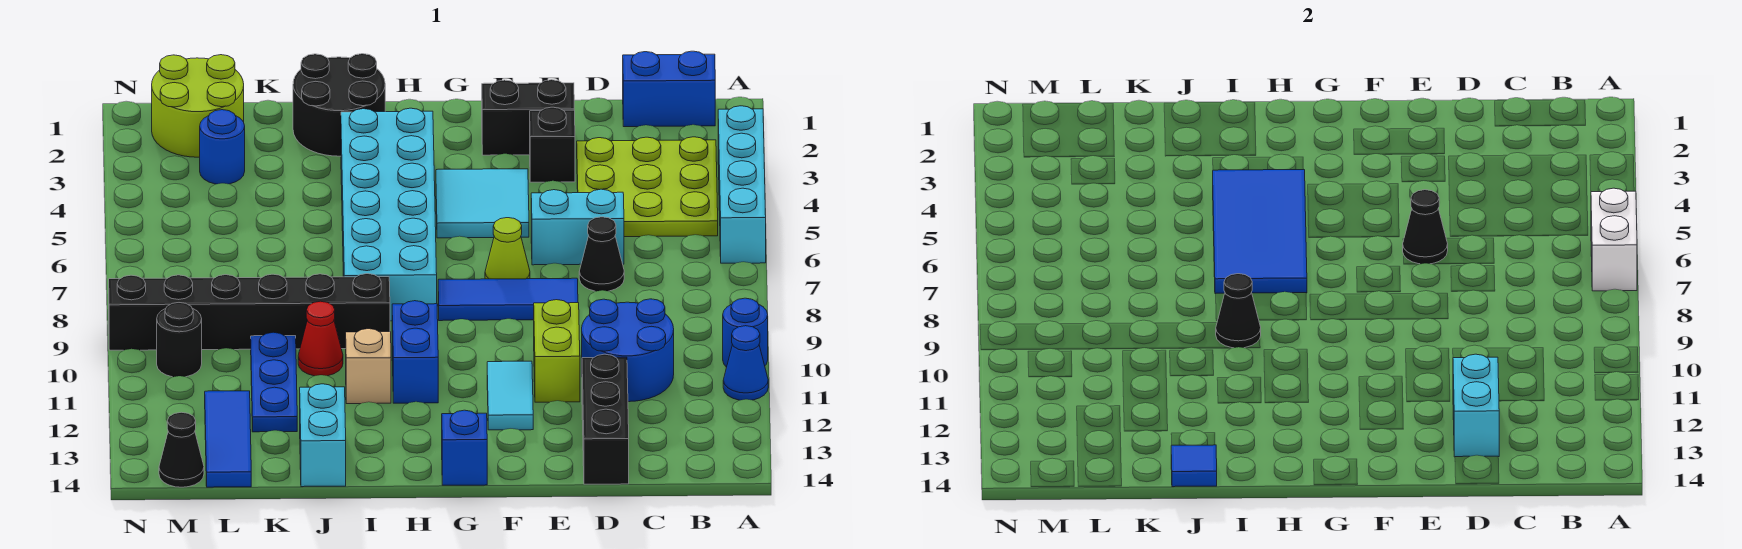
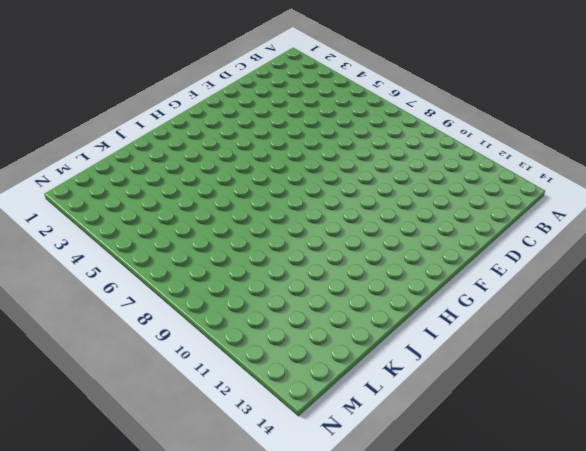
none -> cyan brick A3:A6 level 1
none -> blue round brick A10 level 1
none -> blue cone A11 level 1
none -> blue brick B1:C1 level 1

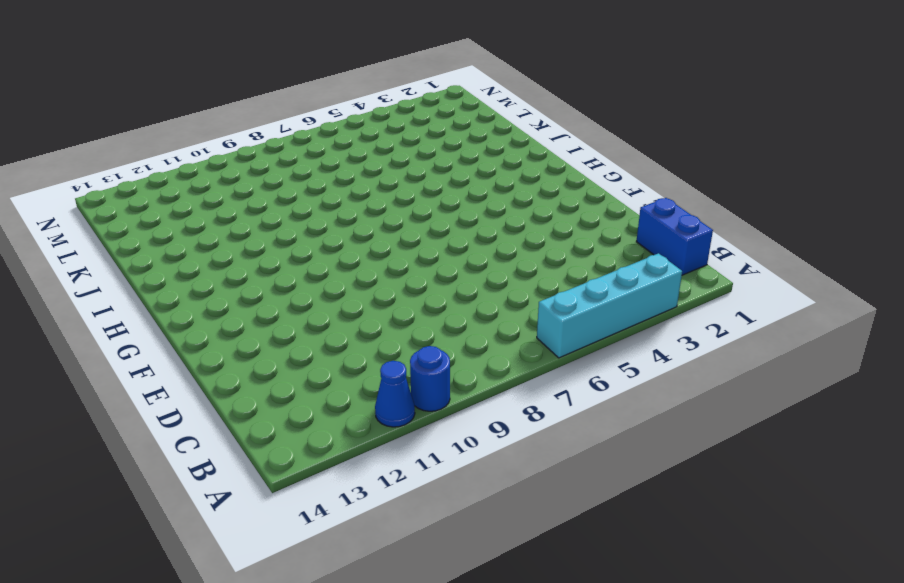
none -> lime plate B3:D5 level 1
none -> blue round brick C10:D11 level 1
none -> cyan brick D6:E6 level 1
none -> black cone D7 level 1

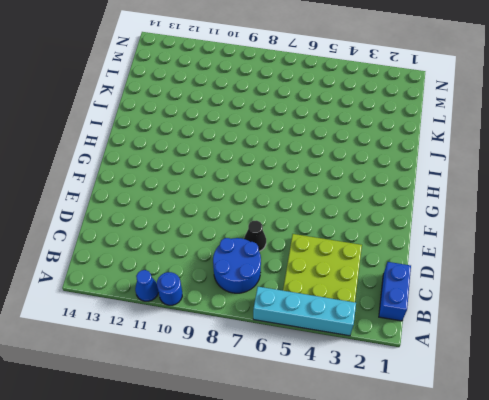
blue round brick B7:C8 level 1 -> blue round brick C10:D11 level 1
none -> cyan brick D6:E6 level 1
none -> black brick D12:D14 level 1
none -> black brick E2:F2 level 1
none -> black brick E3 level 1

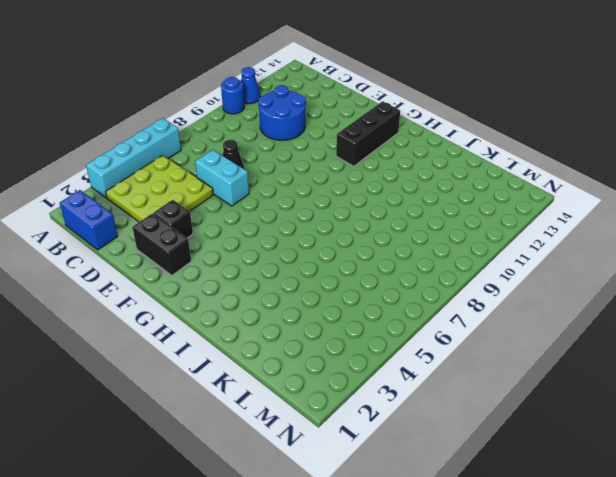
black brick G11:G13 level 1 -> black brick D12:D14 level 1
none -> blue tile E8:G8 level 1
none -> lime brick E10:E11 level 1
none -> cyan tile F4:G5 level 1
none -> lime cone F7 level 1

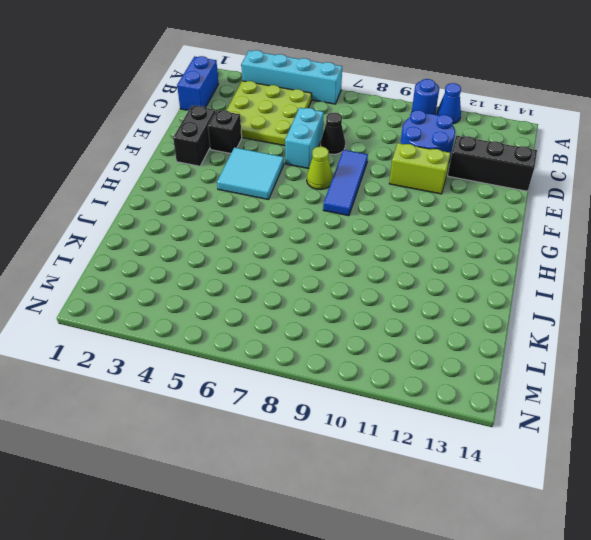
none -> cyan tile F11:F12 level 1
none -> blue brick G14 level 1
none -> cyan brick H3:I8 level 1
none -> blue brick H10:H11 level 1

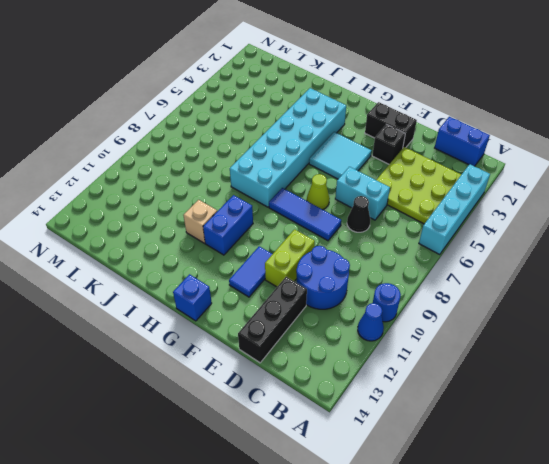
blue tile F11:F12 level 1 -> cyan tile F11:F12 level 1
none -> black round brick I1:J2 level 1
none -> black brick I9:N9 level 1
none -> red cone J10 level 1
none -> cyan brick J13:J14 level 1

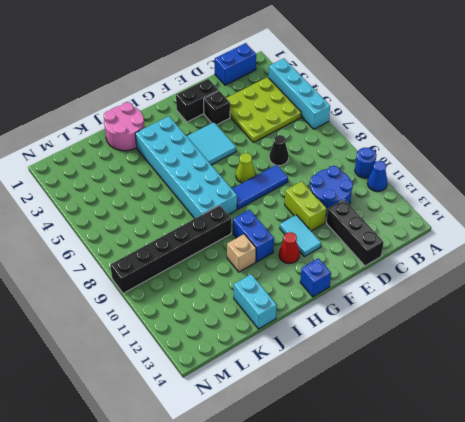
red cone G12 level 1 -> red cone J10 level 1
pink round brick I1:J2 level 1 -> black round brick I1:J2 level 1
none -> cyan brick D6:E6 level 1
none -> blue plate K10:K12 level 1
none -> lime round brick L1:M2 level 1
none -> blue round brick L3 level 1

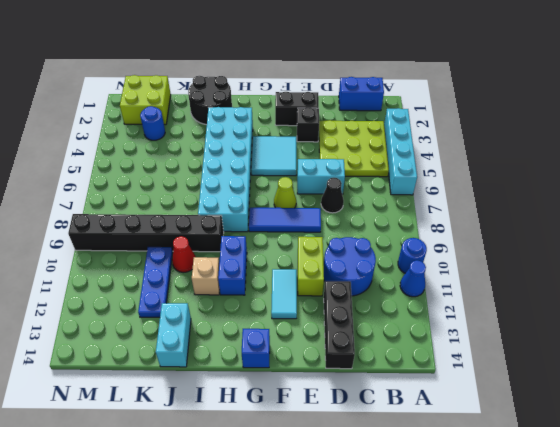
lime brick L1:M2 level 1 -> lime round brick L1:M2 level 1
none -> blue tile L12:L14 level 1
none -> black round brick M10 level 1
none -> black cone M14 level 1
none -> white brick A6:A7 level 2

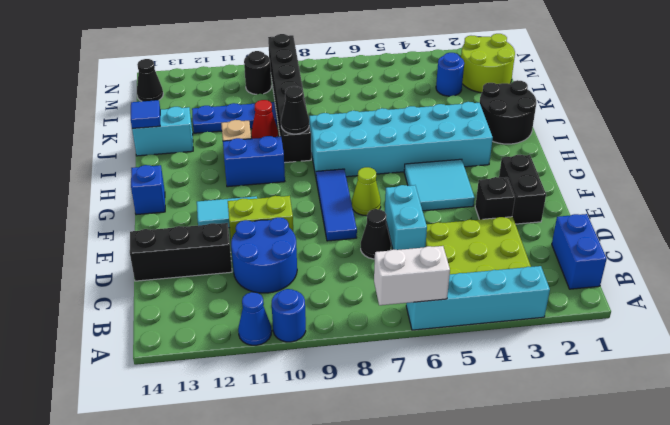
none -> blue tile L12:L14 level 1
none -> cyan brick D12:D13 level 2
none -> black cone E6 level 2
none -> blue tile H4:I7 level 2

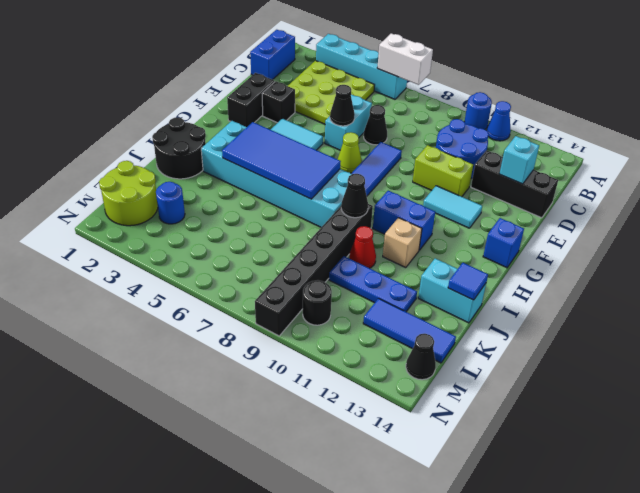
cyan brick D13 level 2 -> cyan brick D12:D13 level 2

